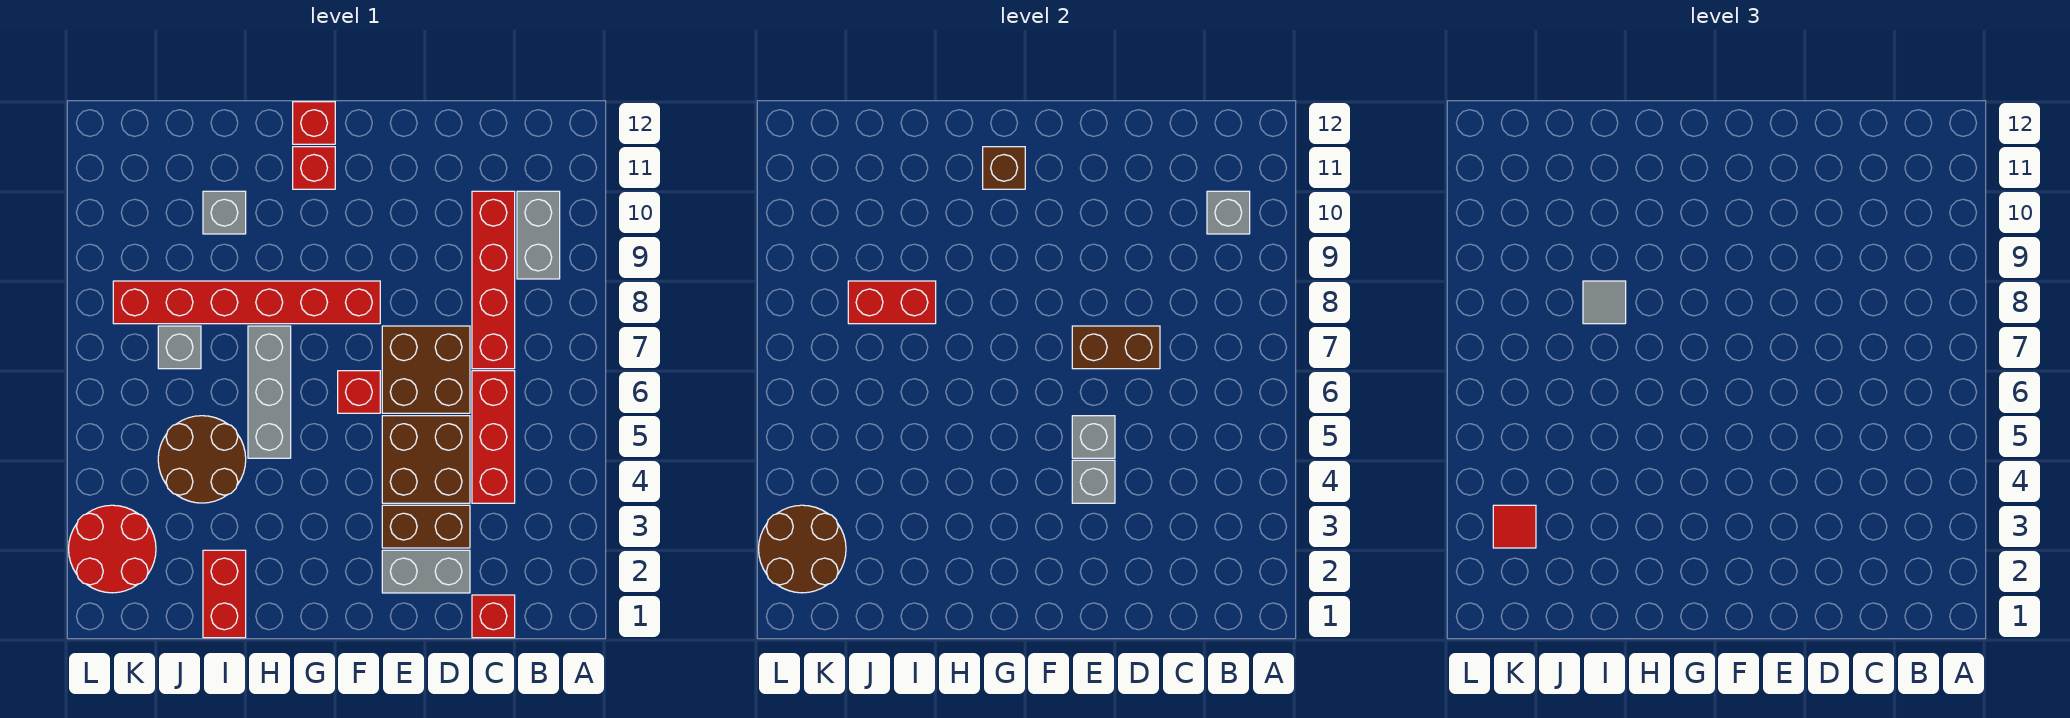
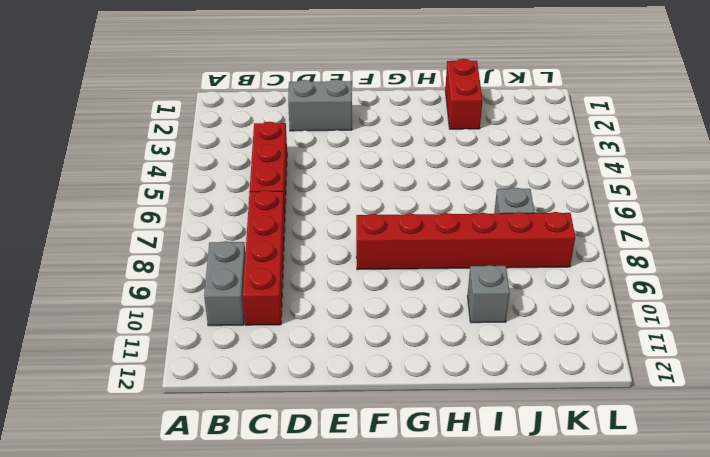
none -> red brick C1 level 1
none -> brown brick D3:E3 level 1
none -> brown brick D4:E5 level 1

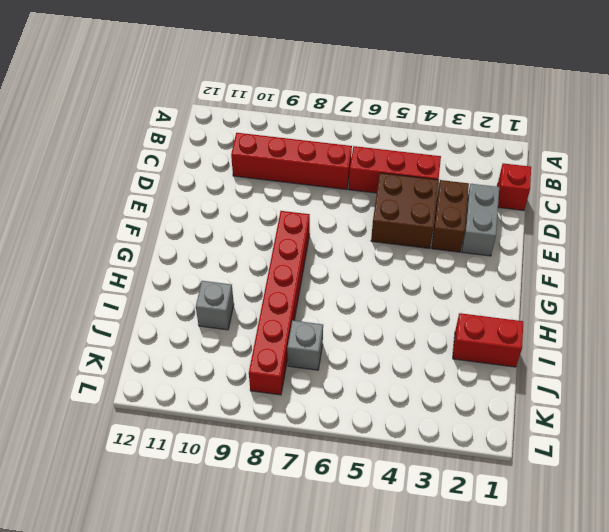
none -> grey brick B9:B10 level 1
none -> brown brick D6:E7 level 1
none -> red brick F6 level 1

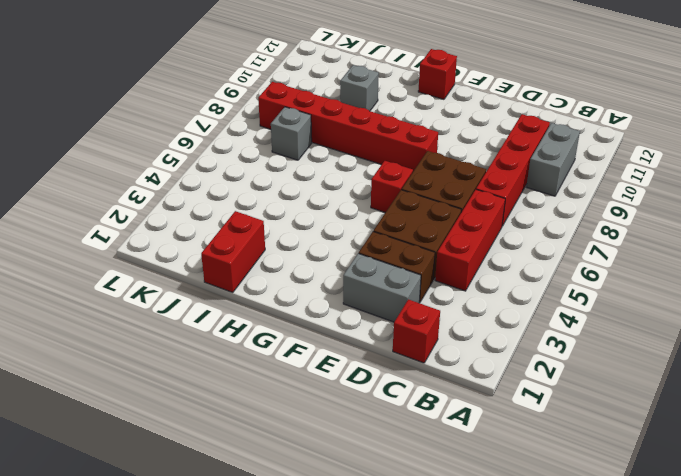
none -> red brick G11 level 1
none -> grey brick H5:H7 level 1
none -> brown round brick I4:J5 level 1

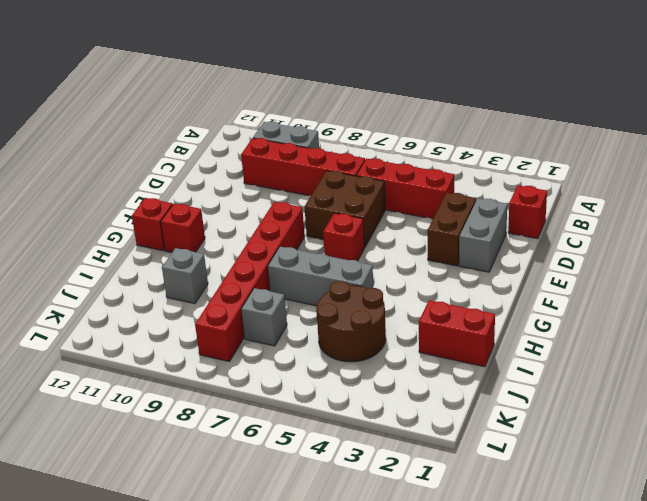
none -> brown brick D4:E5 level 1
none -> red round brick K2:L3 level 1
none -> grey brick B10 level 2

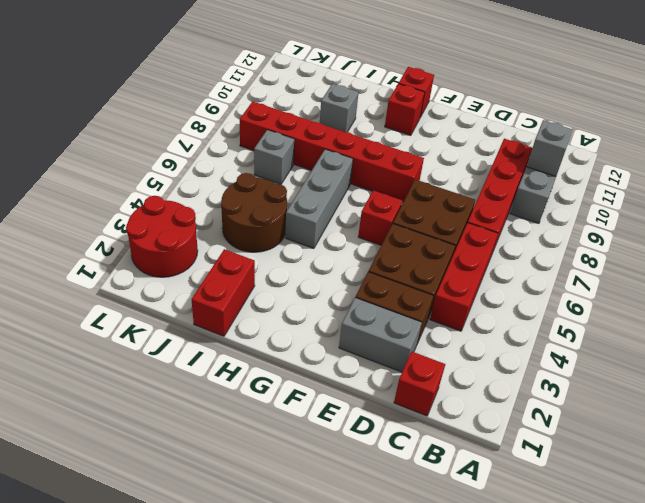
none -> brown brick D7:E7 level 2
none -> grey brick E4 level 2
none -> grey brick E5 level 2

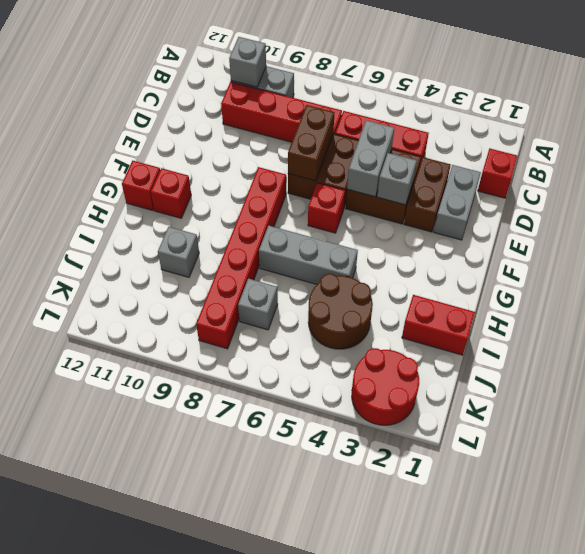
grey brick D5:E5 level 2 -> grey brick E5 level 2
none -> brown brick G11 level 2
none -> red brick I8:J8 level 2
none -> brown round brick K2:L3 level 2

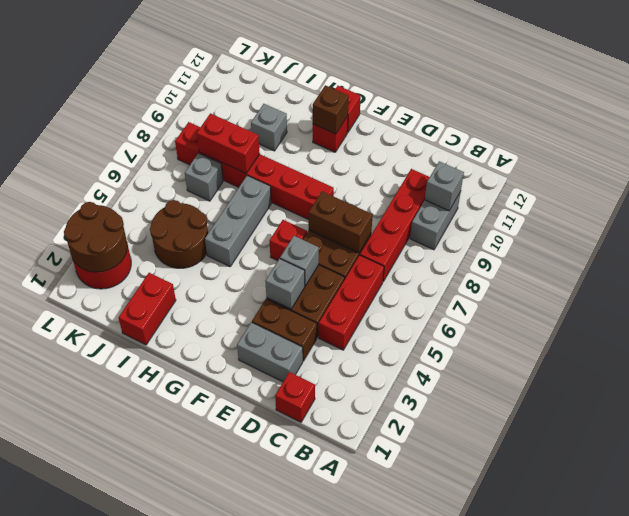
none -> grey tile I8 level 3
none -> red tile K3 level 3

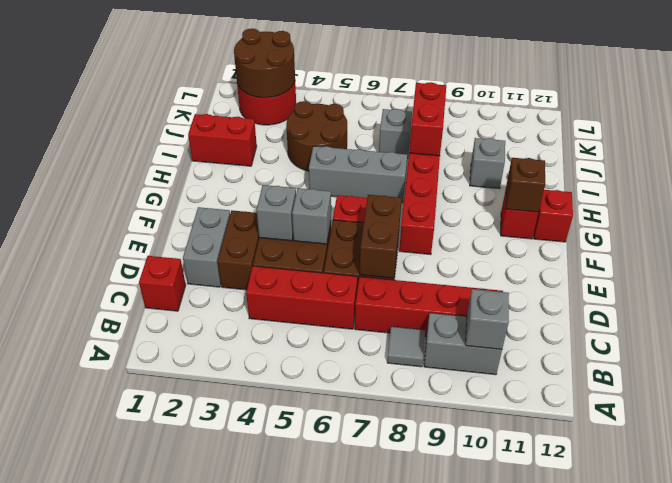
grey tile B8 level 1 -> grey tile I8 level 3
none -> red tile K3 level 3

